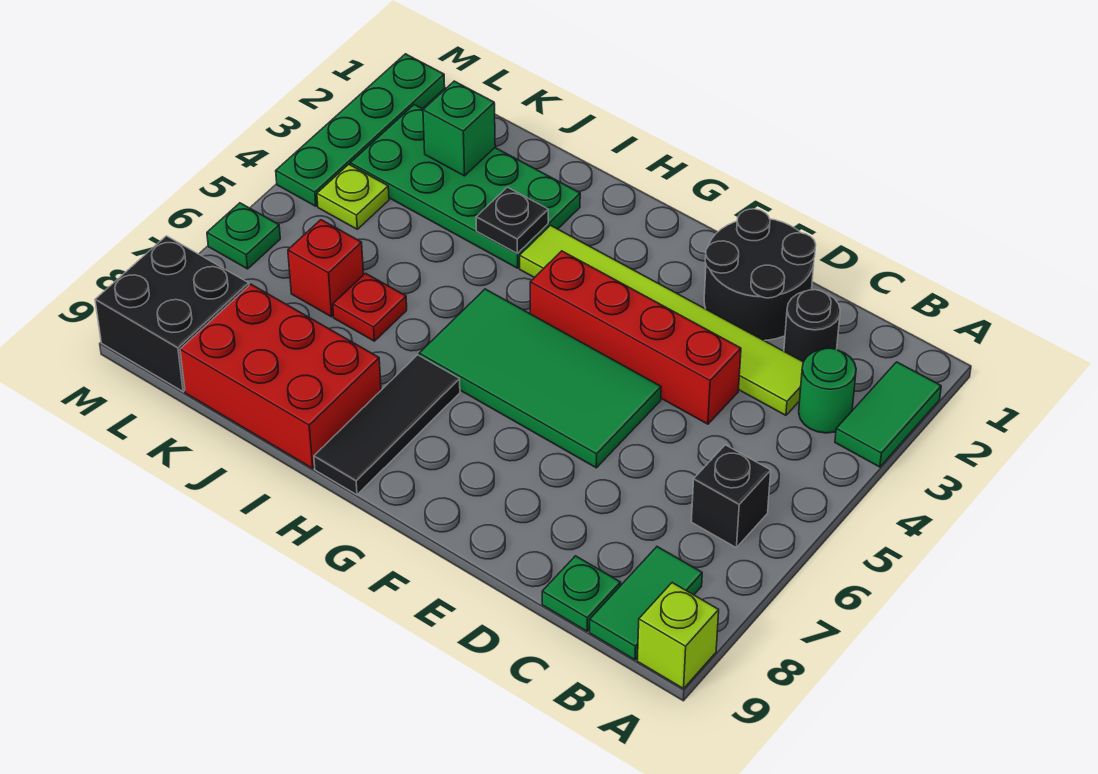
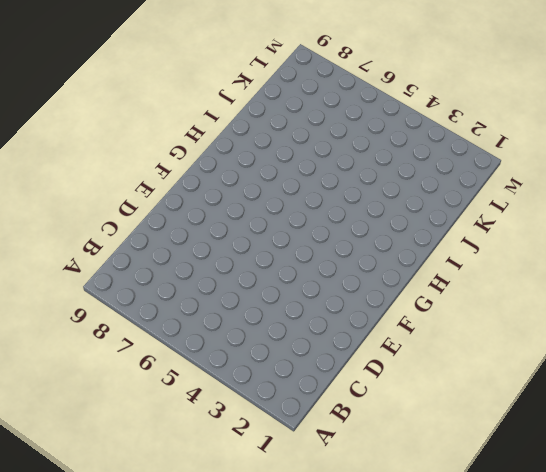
none -> green tile A2:A3 level 1
none -> lime brick A9 level 1
none -> green round brick B3 level 1

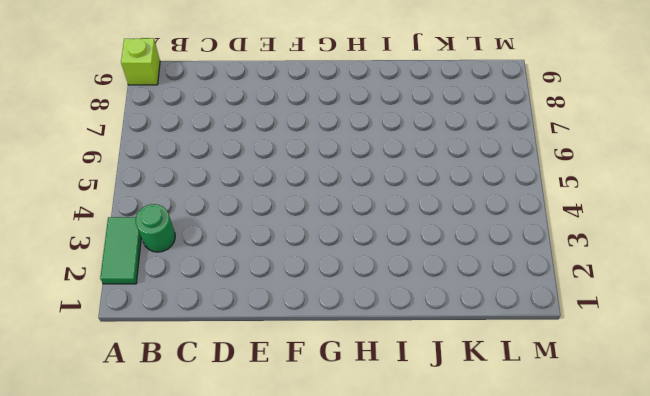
none -> black brick B6 level 1
none -> green tile B8:B9 level 1
none -> black round brick C2 level 1

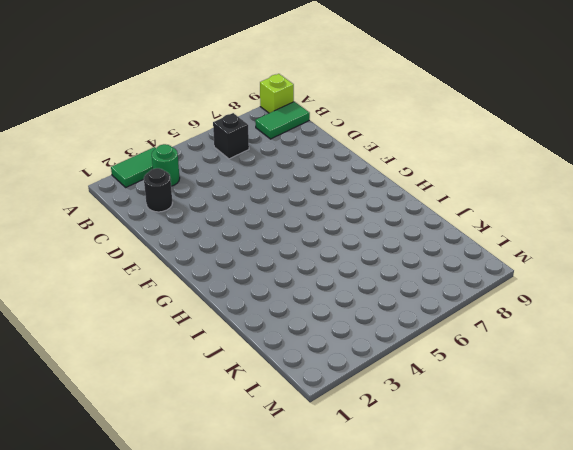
none -> lime tile C3:H3 level 1
none -> green plate C9 level 1
none -> black round brick D1:E2 level 1

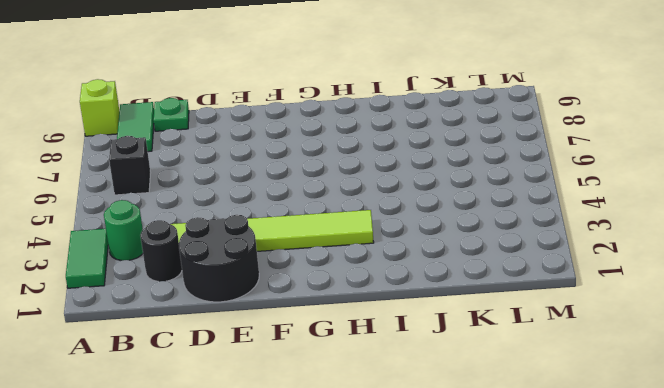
none -> red brick D4:G4 level 1
none -> green tile E5:H6 level 1
none -> black tile H7:H9 level 1

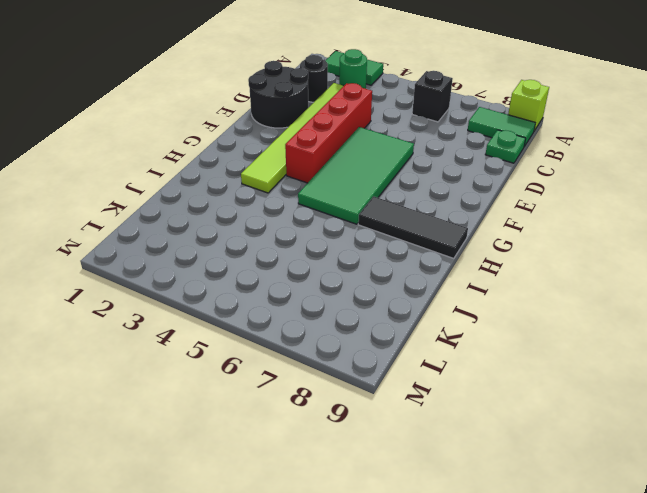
none -> green plate I2:L3 level 1
none -> red brick I8:K9 level 1
none -> red plate J6 level 1

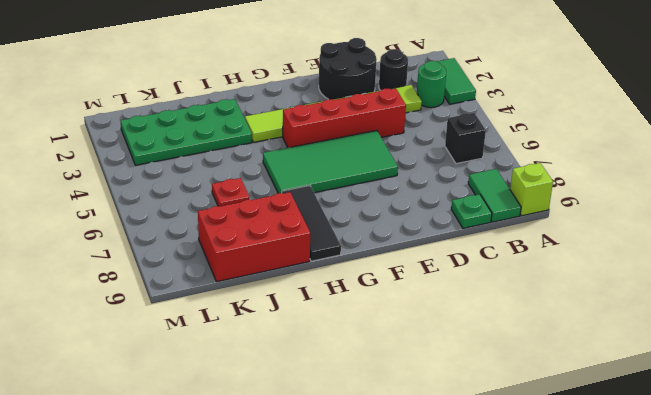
none -> red brick K6 level 1
none -> lime plate L4 level 1
none -> black brick L8:M9 level 1

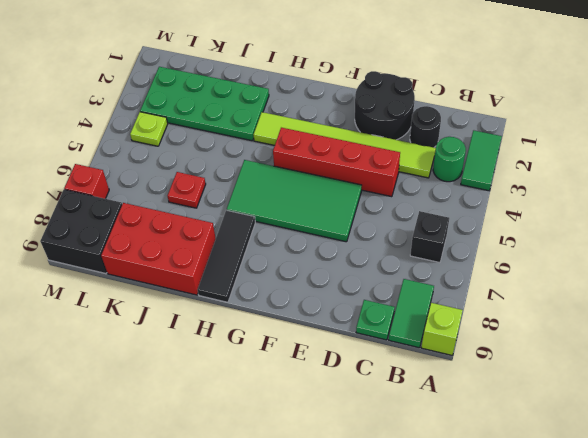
red brick M7 level 1 -> red brick K6 level 1
none -> green plate M1:M4 level 1
none -> green plate M6 level 1
none -> black plate I3 level 2

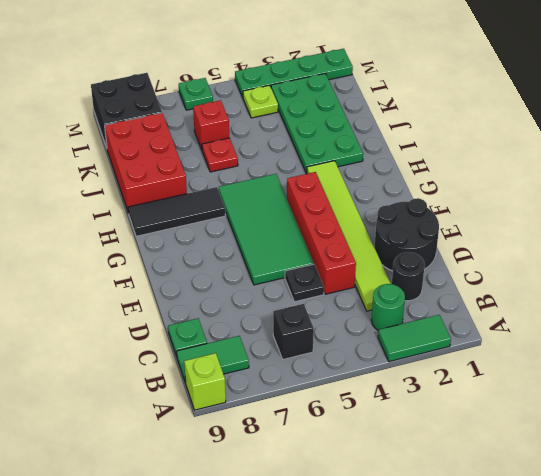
black plate D5 level 1 -> black plate I3 level 2
none -> green brick K2 level 2

